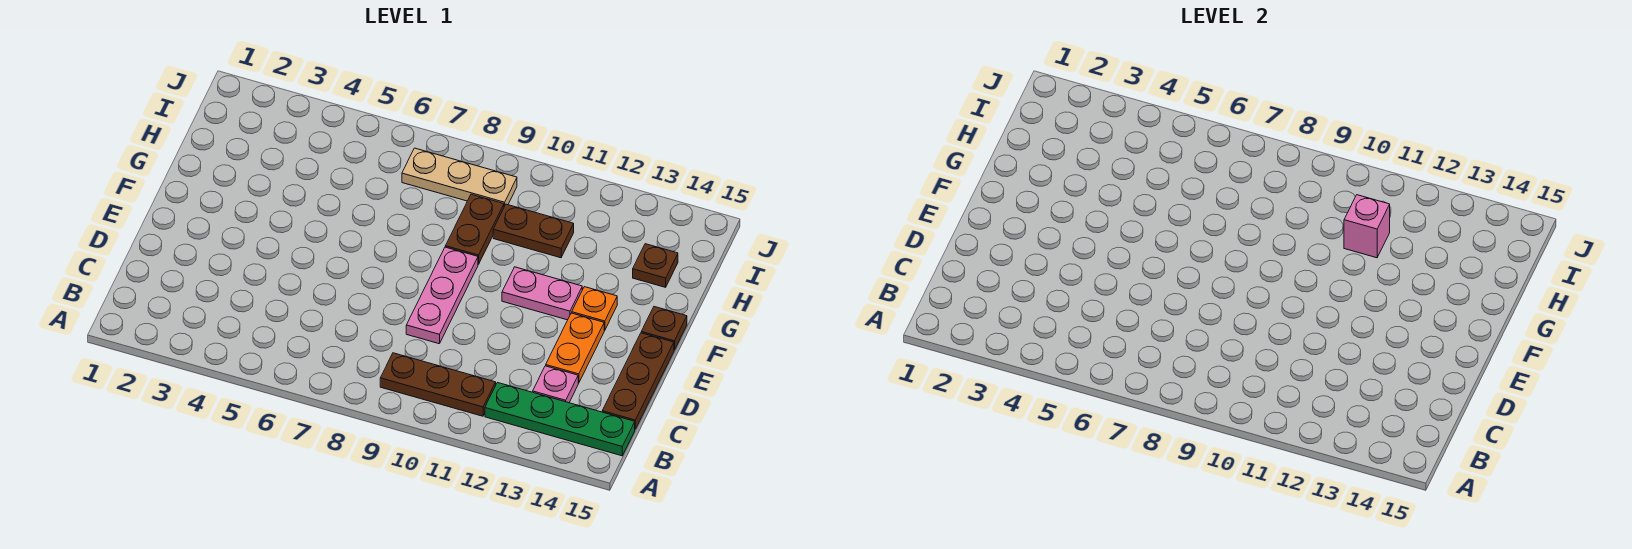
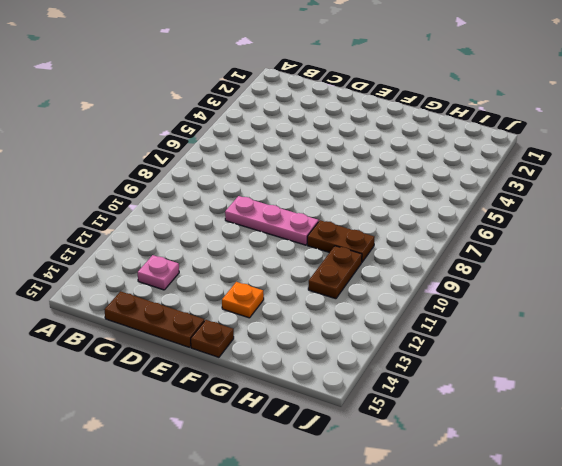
none -> brown plate B9:B11 level 1
none -> green plate B12:B15 level 1
none -> orange plate D13:E13 level 1

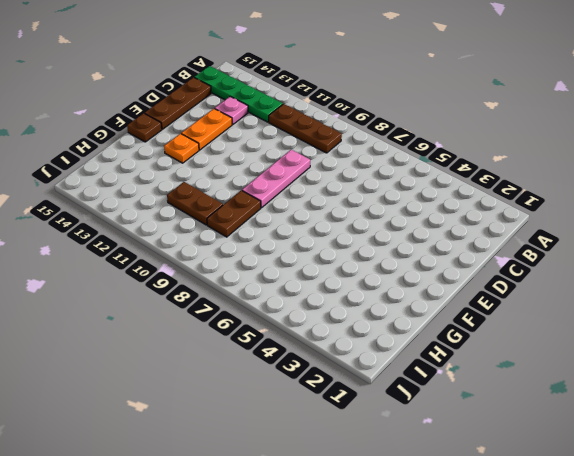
none -> pink plate F11:F12 level 1
none -> brown plate H14 level 1
none -> tan plate I7:I9 level 1

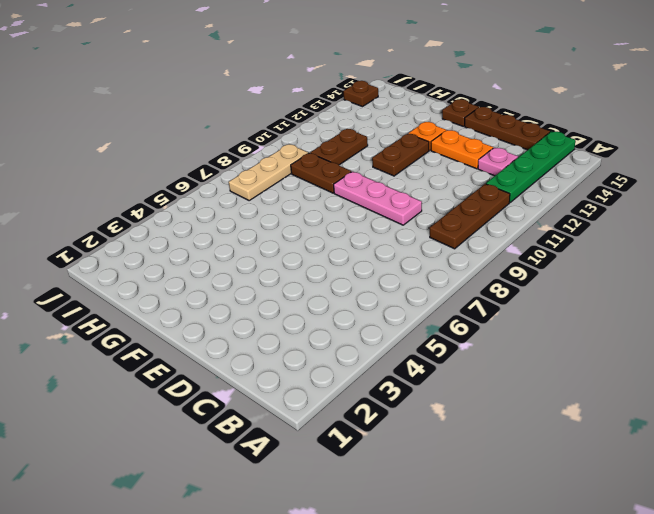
brown plate F11:F12 level 1 -> pink plate F11:F12 level 1
brown plate J14 level 1 -> brown plate H14 level 1
none -> pink brick H11 level 2

